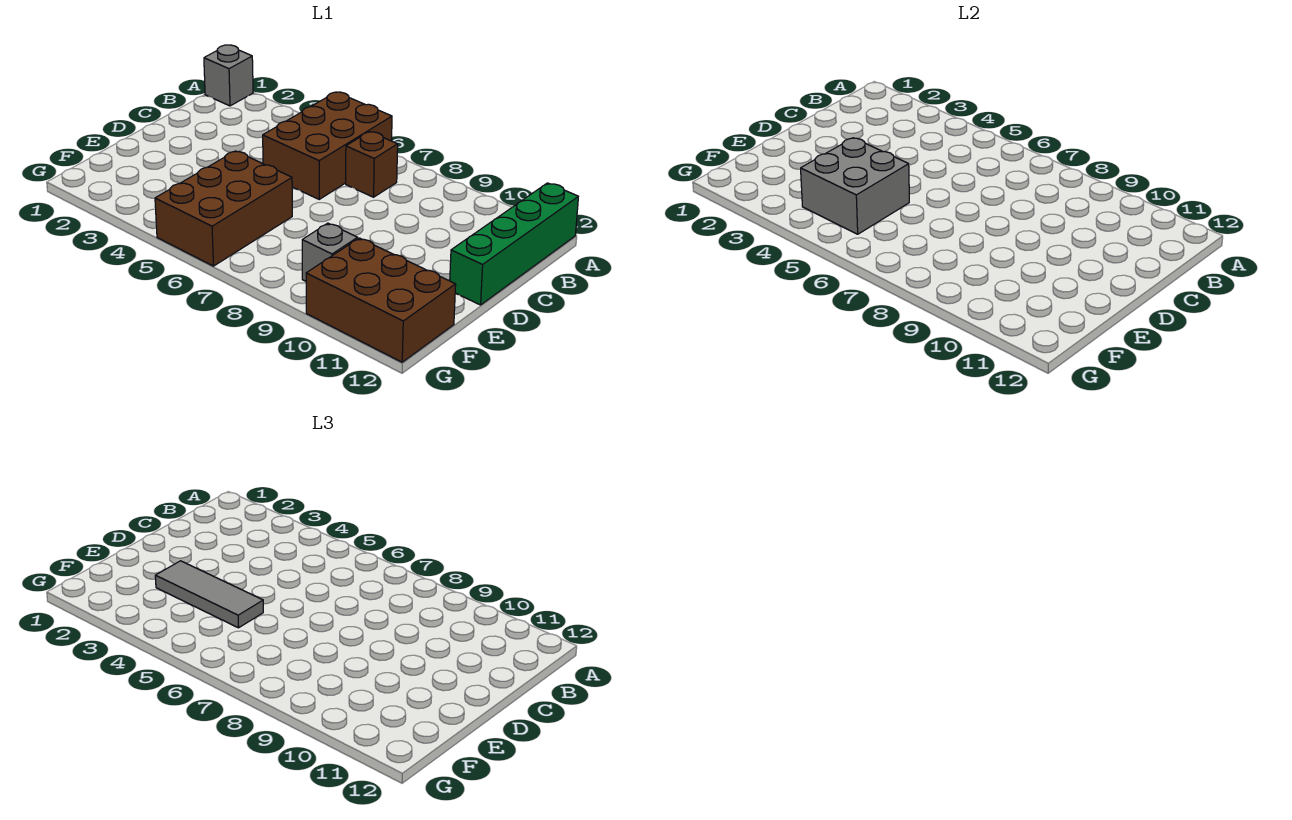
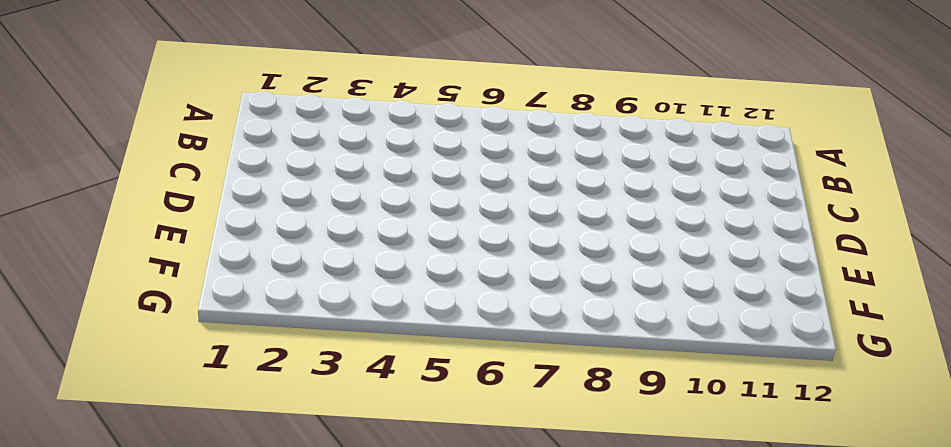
none -> grey brick A1 level 1
none -> brown brick A5:C6 level 1

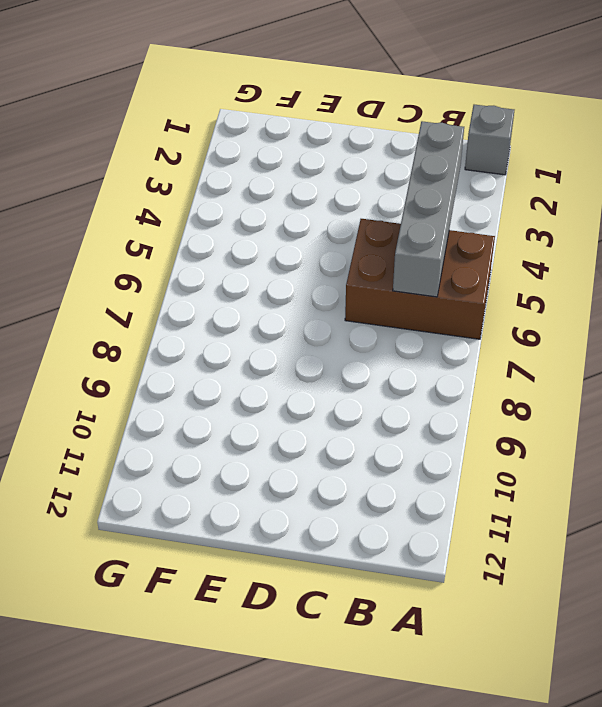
grey brick B3:B6 level 2 -> none
none -> green brick A12:D12 level 1
none -> brown brick B7 level 1

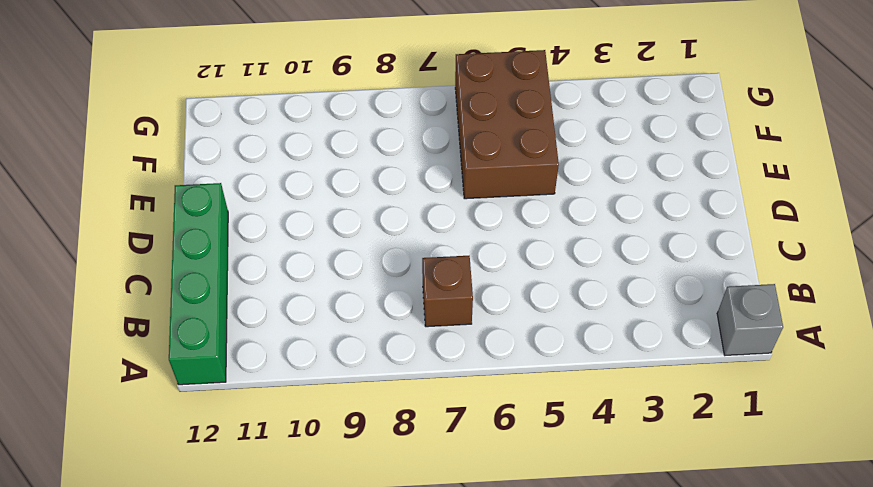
none -> brown brick A5:C6 level 1
none -> grey brick F9 level 1

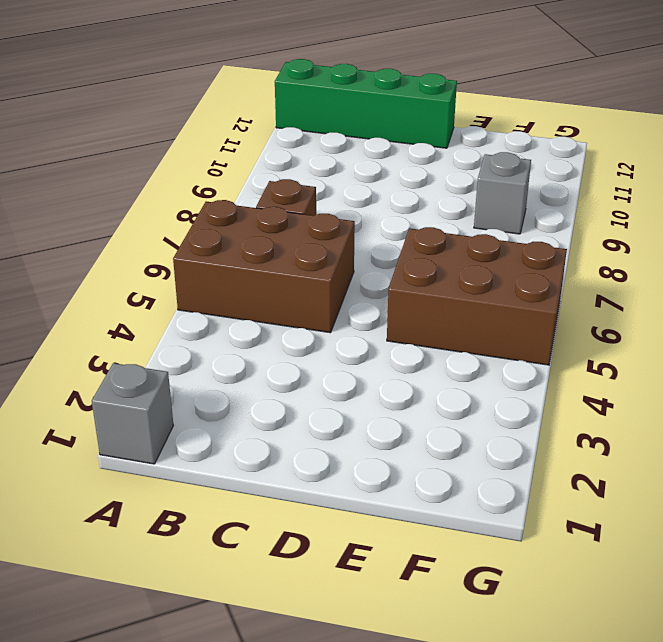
none -> brown brick F10:G12 level 1
none -> grey brick E4:F5 level 2

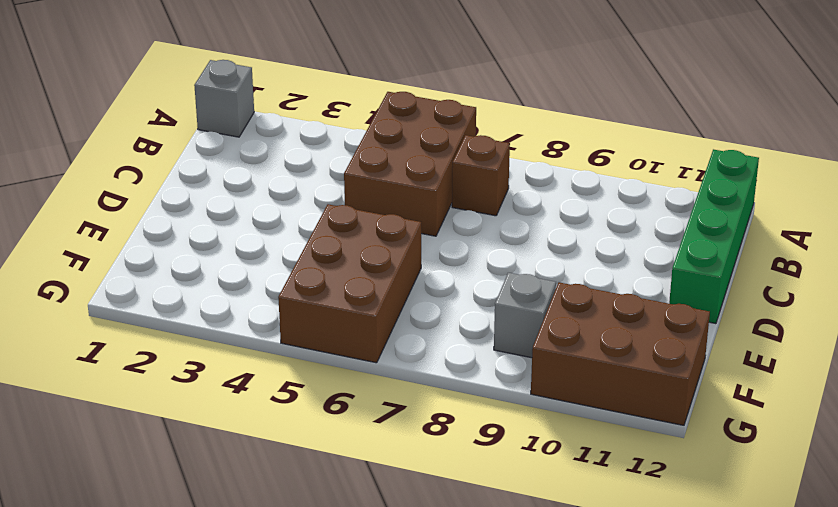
none -> grey brick E4:F5 level 2
none -> grey tile E3:E5 level 3

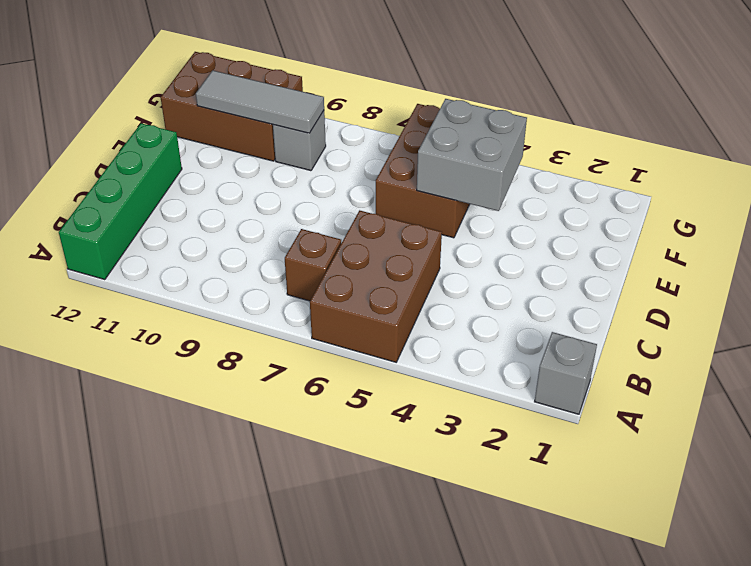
grey tile F9:F11 level 2 -> grey tile E3:E5 level 3

